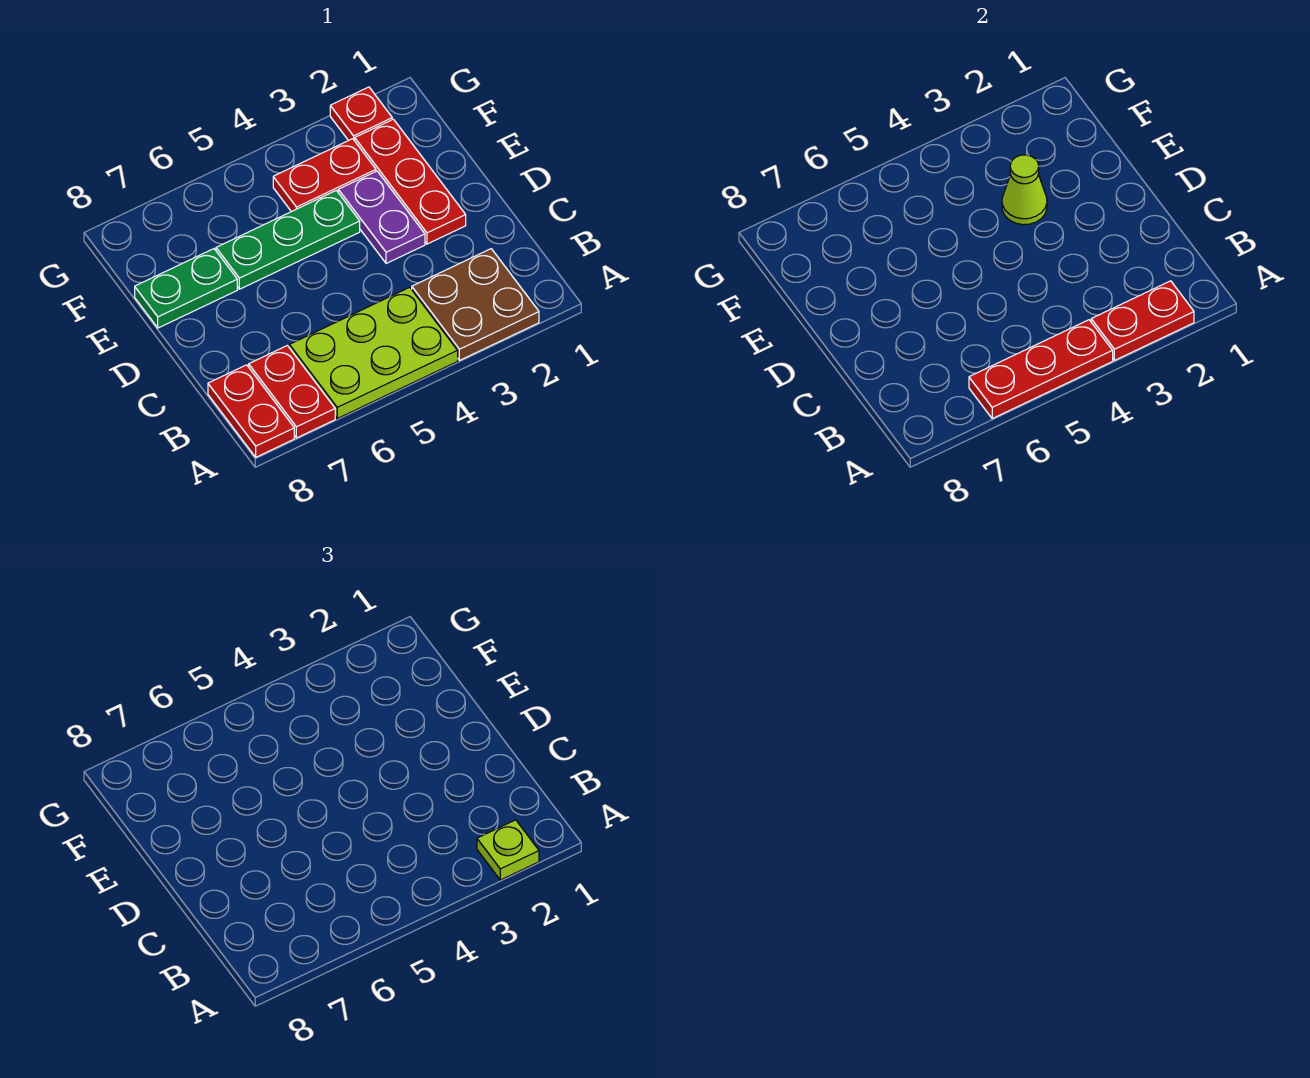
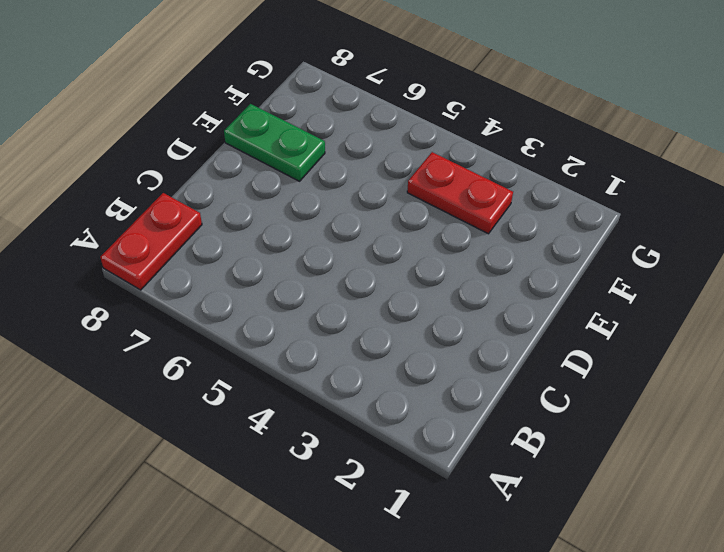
none -> brown plate A2:B3 level 1
none -> lime plate A4:B6 level 1
none -> red plate A7:B7 level 1

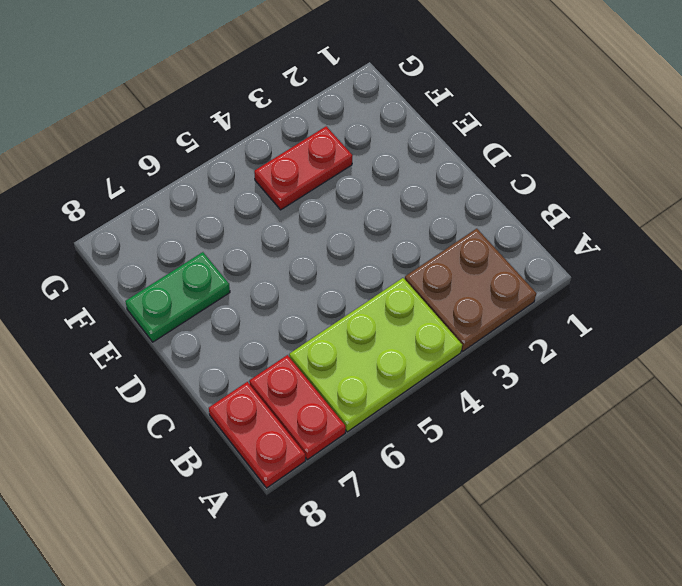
none -> red plate D2:F2 level 1
none -> purple plate D3:E3 level 1
none -> green plate E4:E6 level 1

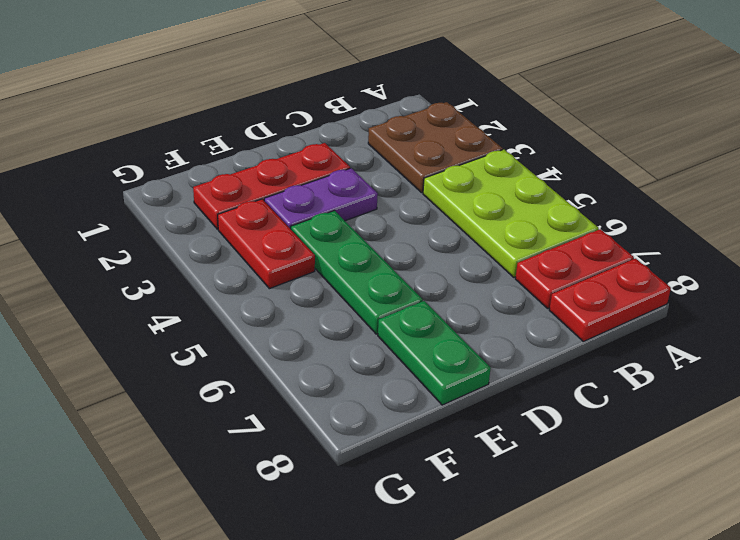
none -> red plate G2 level 1
none -> red plate A2:A3 level 2
none -> red plate A4:A6 level 2

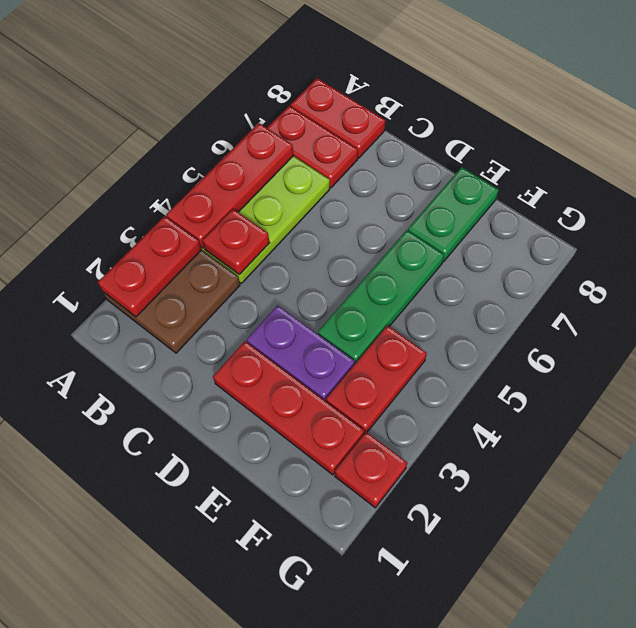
red plate B4 level 2 -> none
none -> lime cone E3 level 2
none -> lime plate A2 level 3

